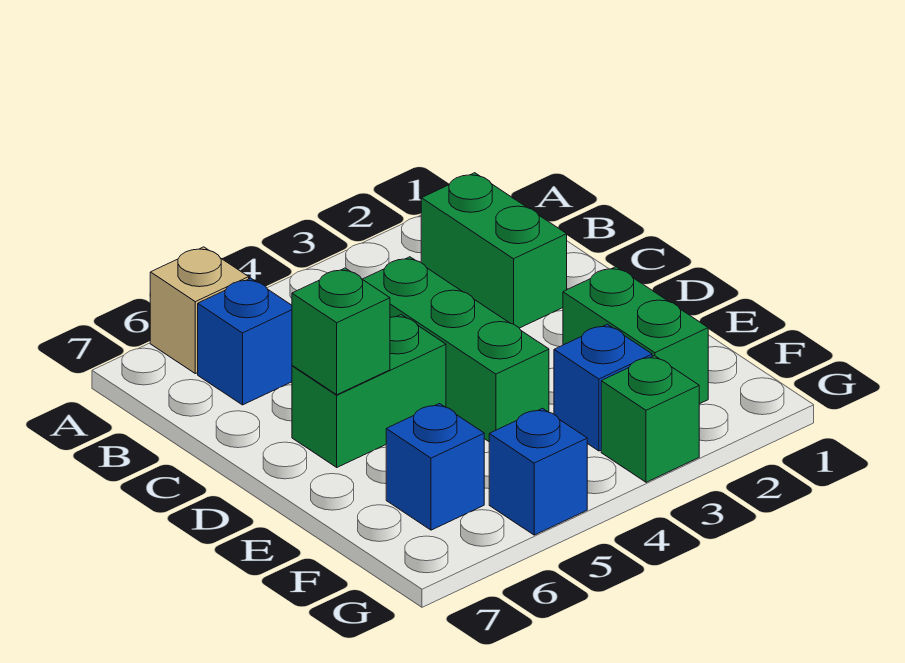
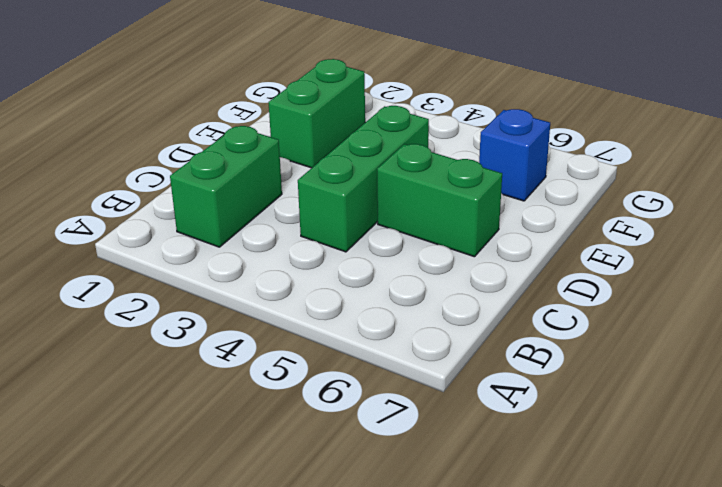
none -> tan brick A6 level 1
none -> blue brick B6 level 1

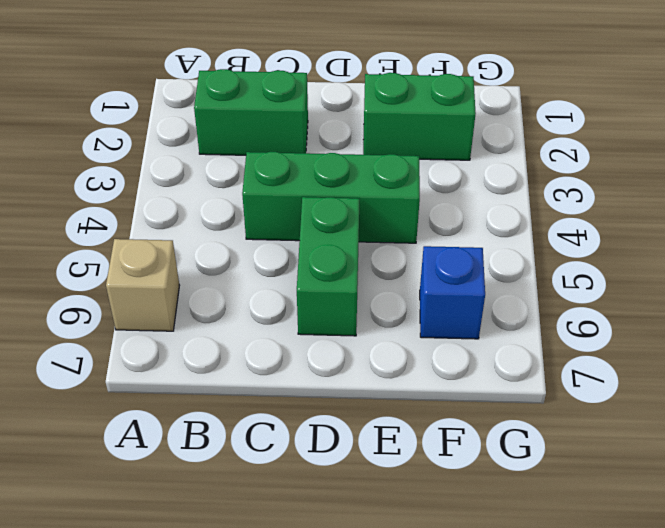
none -> blue brick B6 level 1
none -> blue brick F3 level 1

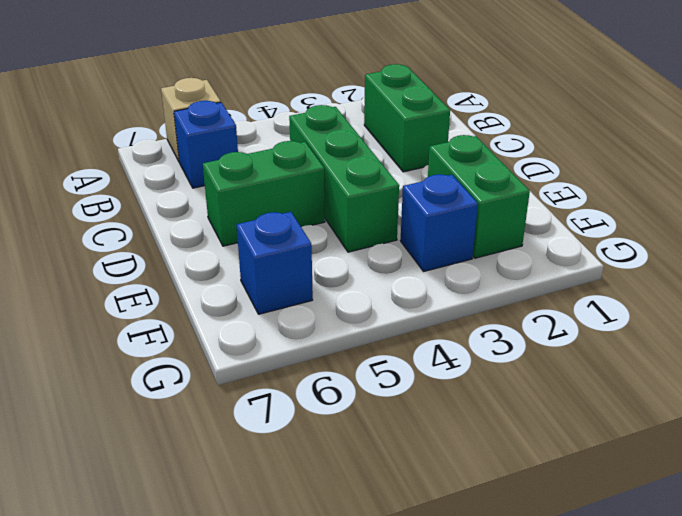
none -> green brick G3 level 1
none -> blue brick G5 level 1

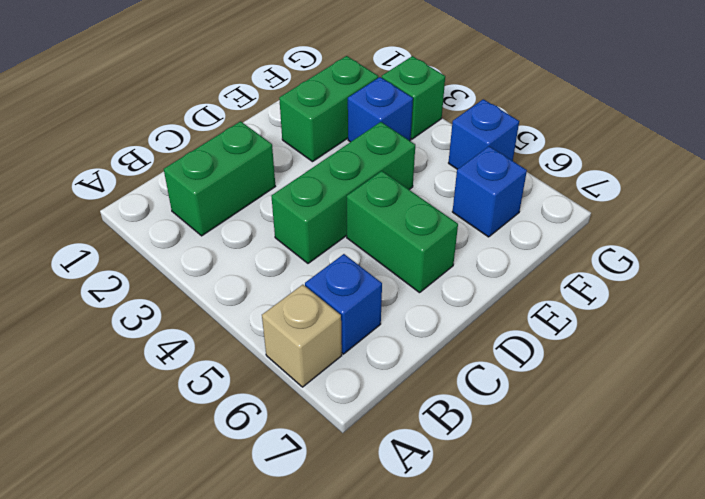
none -> green brick D6 level 2

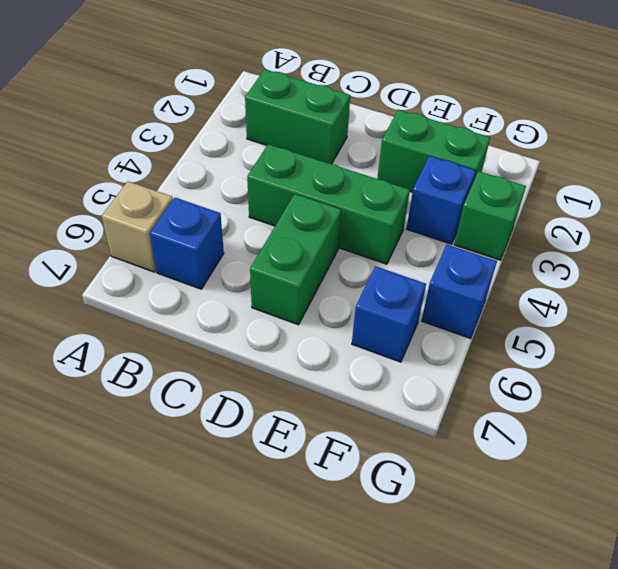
none -> green brick D6 level 2

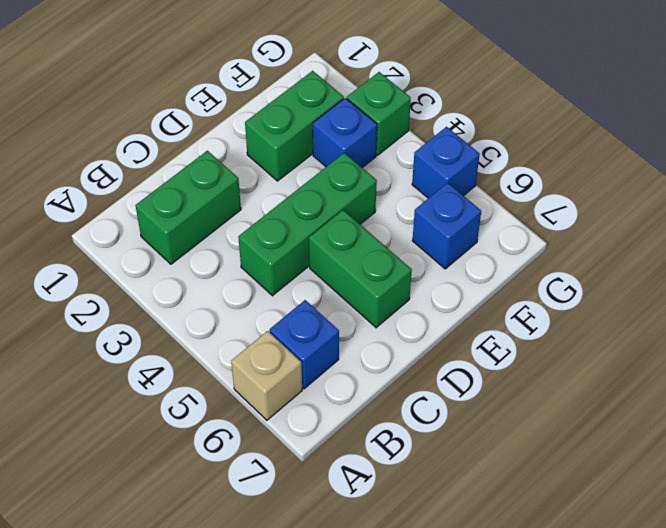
none -> green brick D6 level 2

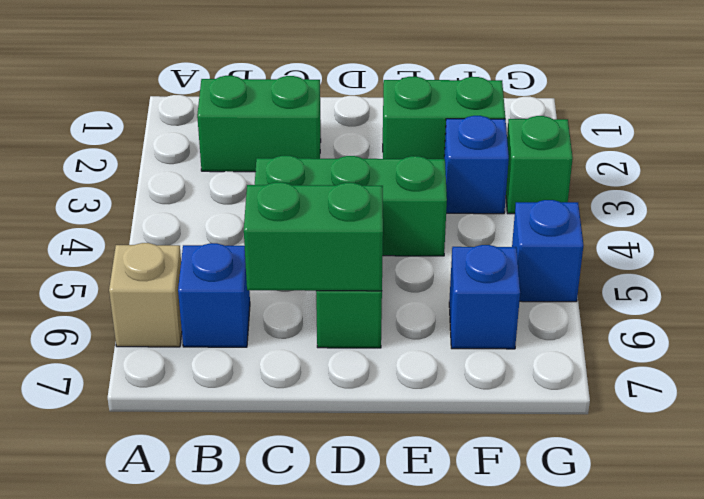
green brick C6:D6 level 2 -> green brick D6 level 2

